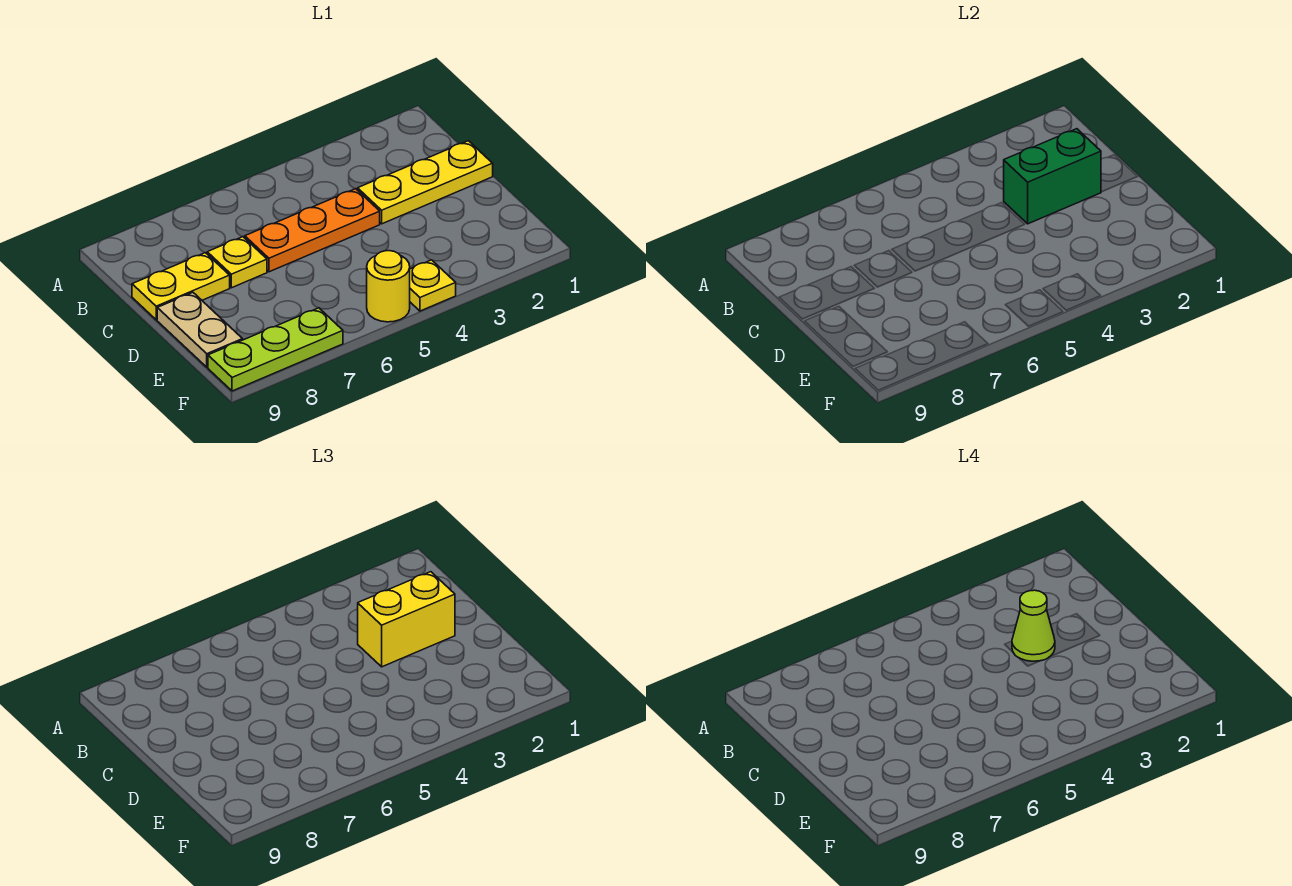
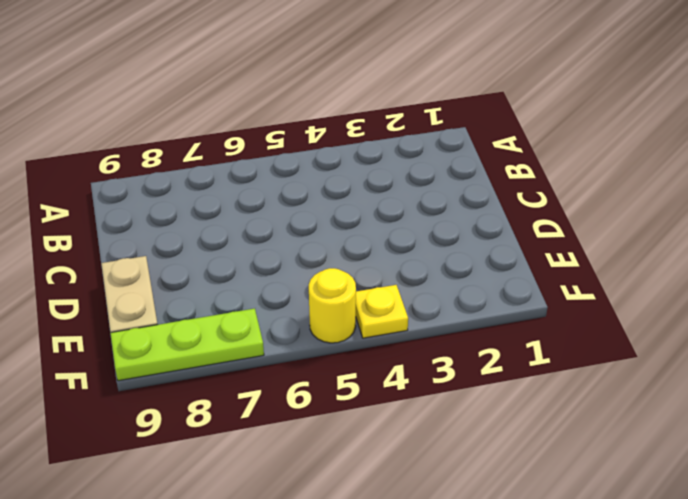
none -> yellow plate C1:C3 level 1
none -> orange plate C4:C6 level 1

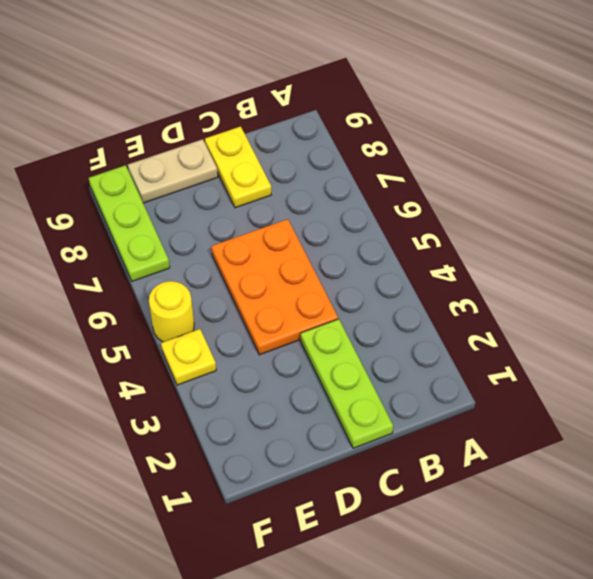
lime plate C1:C3 level 1 -> yellow plate C1:C3 level 1
orange plate C4:D6 level 1 -> orange plate C4:C6 level 1
none -> yellow plate C7 level 1
none -> green brick C2:C3 level 2

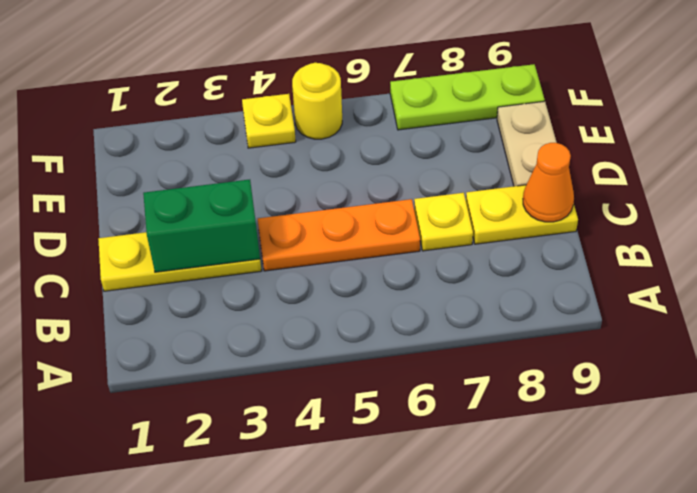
orange cone C9 level 2 -> none
none -> yellow brick C2:C3 level 3
none -> lime cone C3 level 4

